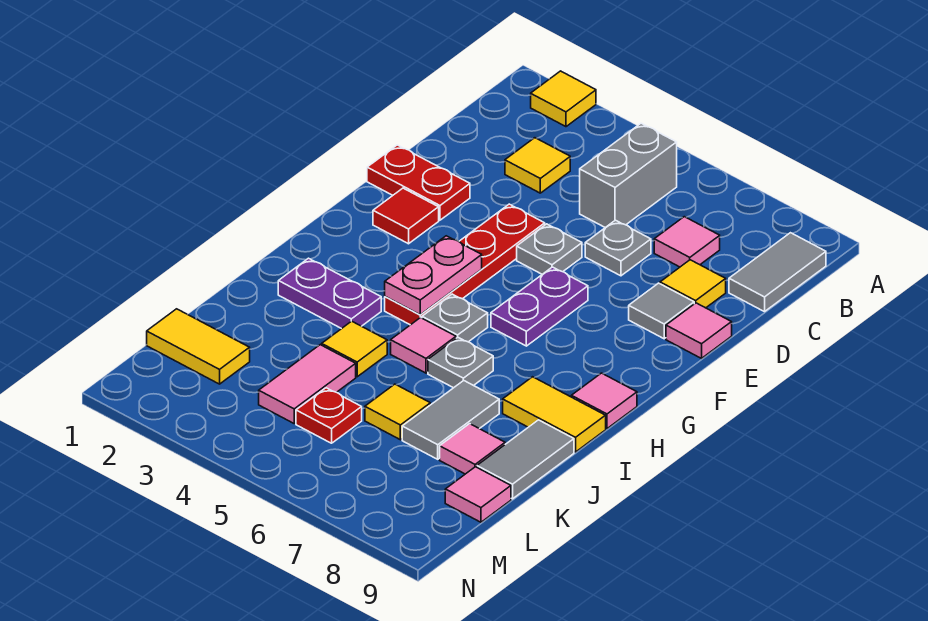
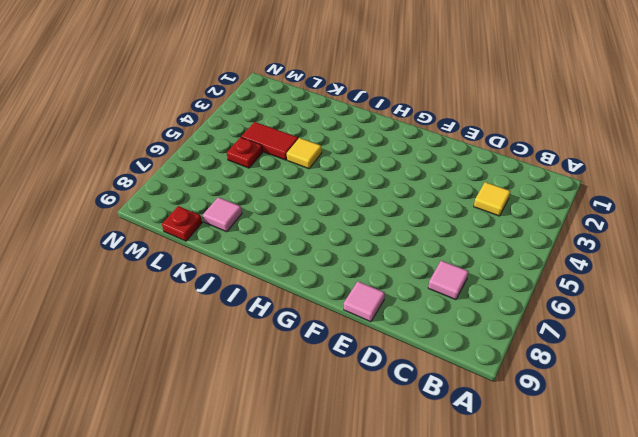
red tile K4:L4 level 1 -> pink tile K4:L4 level 1
red plate L9 level 1 -> pink tile L9 level 1
none -> yellow tile A2 level 1
none -> grey brick B5:C5 level 1
none -> grey tile B9:C9 level 1
none -> grey plate D6 level 1

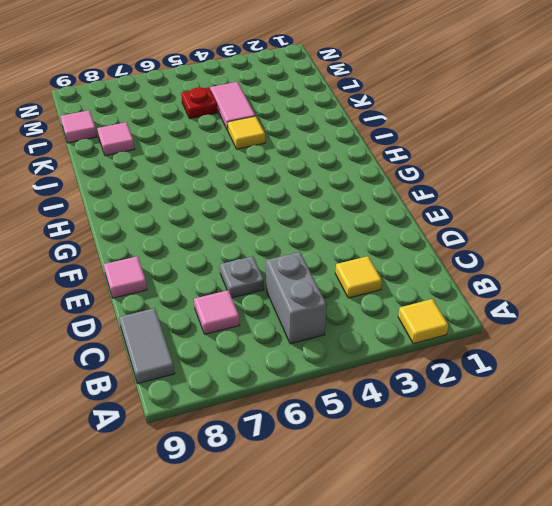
none -> yellow tile D8 level 1
none -> red plate E1:E2 level 1
none -> red plate E4:H4 level 1
none -> grey plate E5 level 1

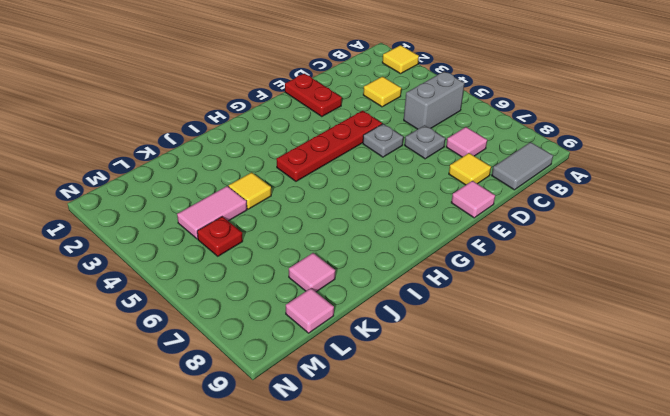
none -> grey tile E8 level 1
none -> red tile F2 level 1
none -> purple plate F6:G6 level 1
none -> grey plate H5 level 1

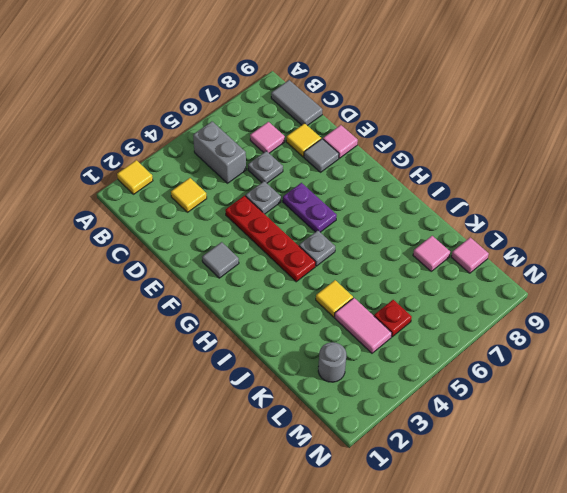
grey tile F2 level 1 -> red tile F2 level 1
grey round brick L2 level 1 -> yellow tile L1:L2 level 1
none -> red plate E1:E2 level 1
none -> pink tile H9 level 1
none -> purple plate I2:I3 level 1
none -> pink tile I5 level 1

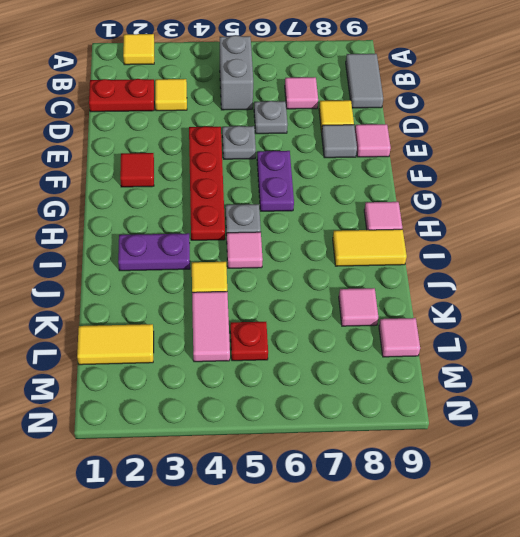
red plate C1:C2 level 1 -> red plate E1:E2 level 1
none -> grey plate I6 level 1
none -> grey tile J7:K7 level 1
none -> grey tile J9:K9 level 1
none -> yellow tile K6 level 1

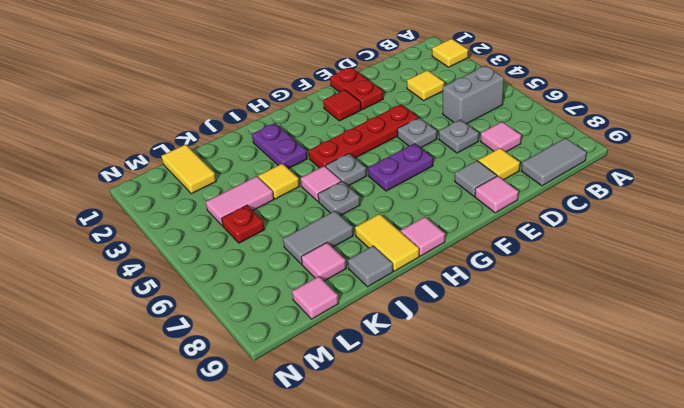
grey tile J9 level 1 -> grey tile J9:K9 level 1
none -> yellow tile K6 level 1
none -> pink plate G4:H4 level 2

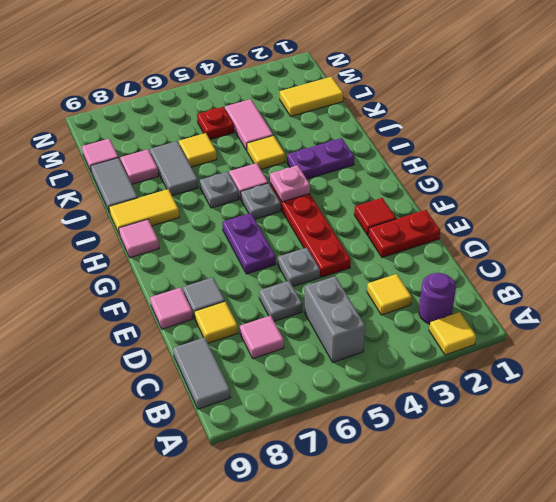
purple round brick B2 level 1 -> none
pink plate H4 level 2 -> pink plate G4:H4 level 2

